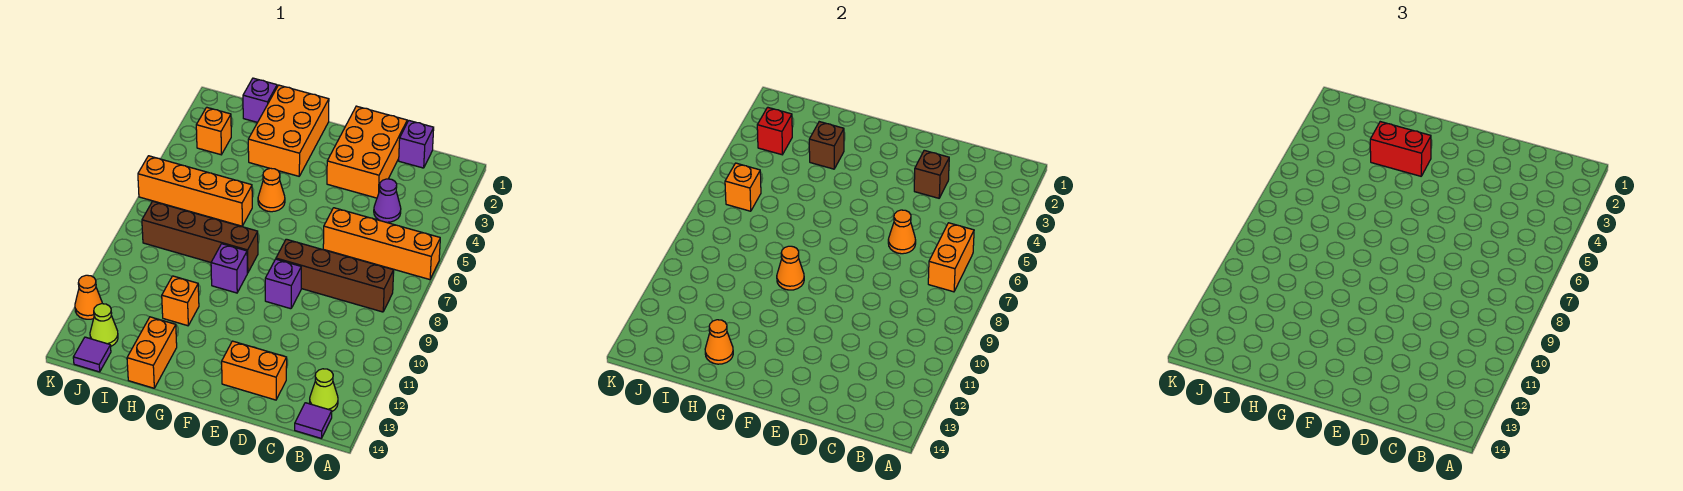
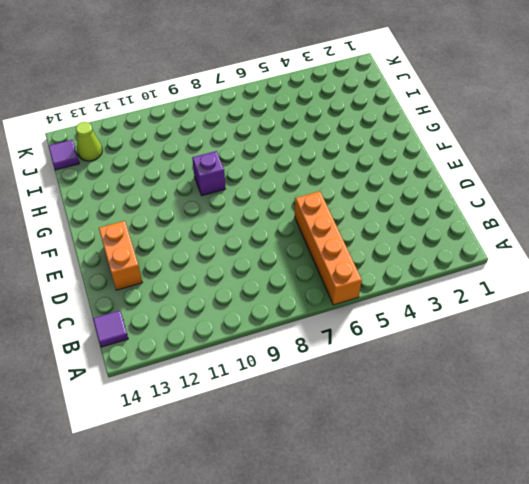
none -> brown brick B8:E8 level 1
none -> lime cone B13 level 1
none -> purple brick C1 level 1
none -> purple cone C4 level 1

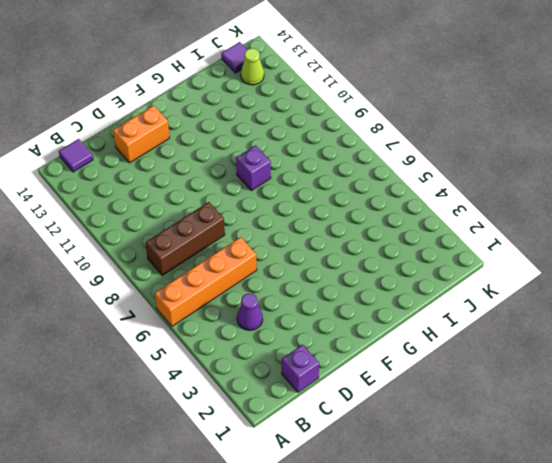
brown brick B8:D8 level 1 -> brown brick B8:E8 level 1
none -> lime cone B13 level 1
none -> orange brick D1:E3 level 1
none -> purple brick E9 level 1
none -> orange brick G1:H3 level 1

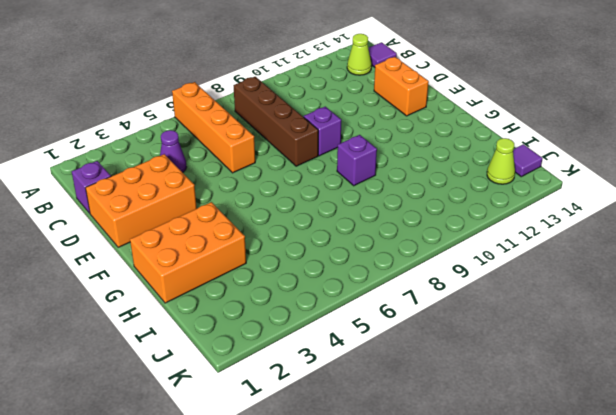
none -> orange cone G5 level 1
none -> brown brick G8:J8 level 1
none -> orange brick H6:K6 level 1
none -> orange brick H11 level 1

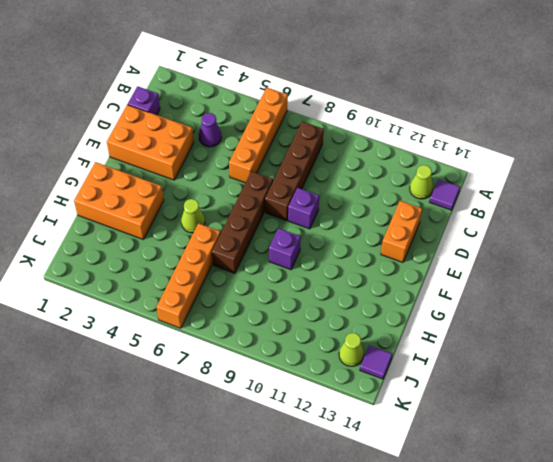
brown brick E7:H7 level 1 -> brown brick G8:J8 level 1
lime cone G5 level 1 -> orange cone G5 level 1
none -> orange brick H11 level 1
none -> orange brick H13:H14 level 1
none -> purple brick I1 level 1
none -> orange brick J3 level 1

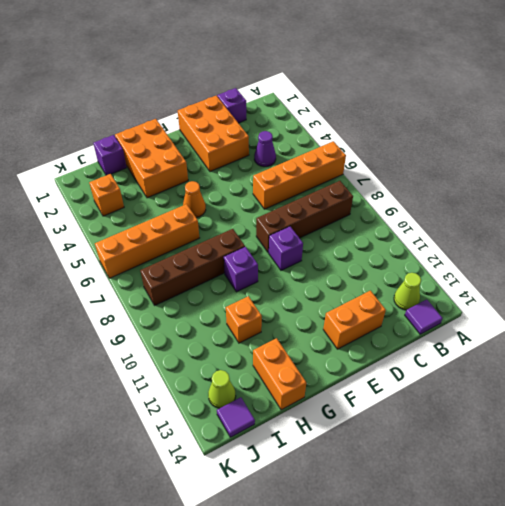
none -> orange cone K12 level 1
none -> orange brick B6:B7 level 2
none -> brown brick D3 level 2
none -> orange cone D6 level 2

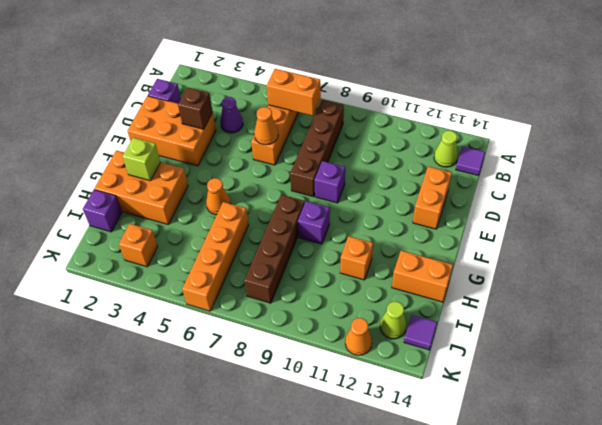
lime brick G2 level 2 -> none
none -> orange cone G9 level 2
none -> brown brick H3 level 2
none -> orange cone H13 level 2
none -> red brick J3 level 2

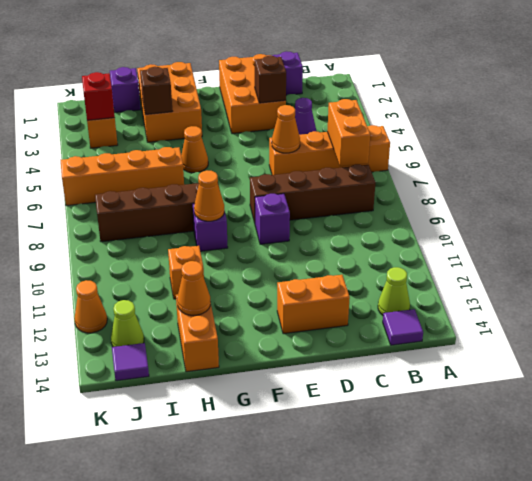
none -> orange brick J6 level 2
none -> red brick G3:H3 level 3

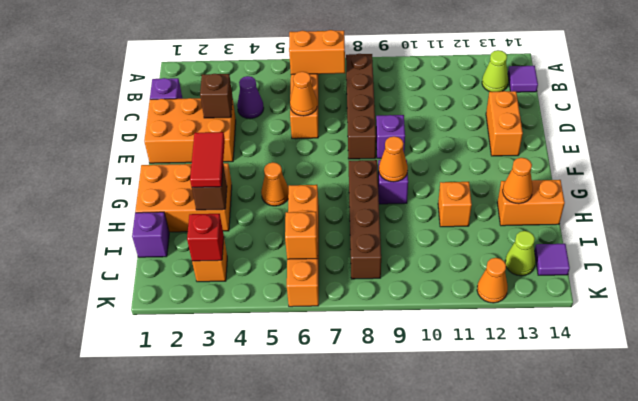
red tile G3:H3 level 3 -> red brick G3:H3 level 3

